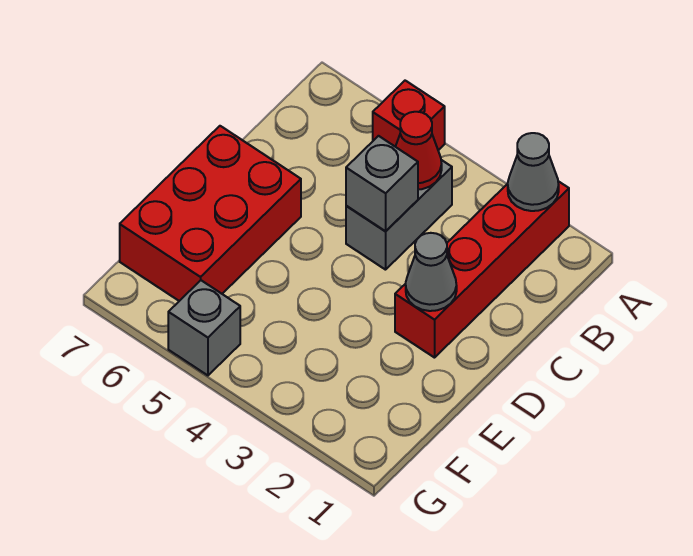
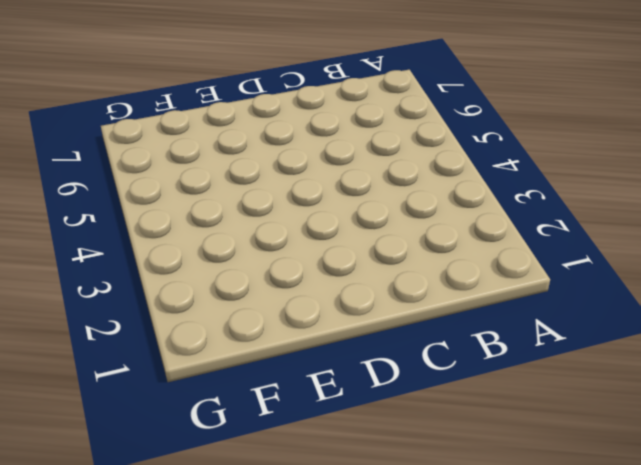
none -> red brick A2:D2 level 1
none -> red brick A5 level 1

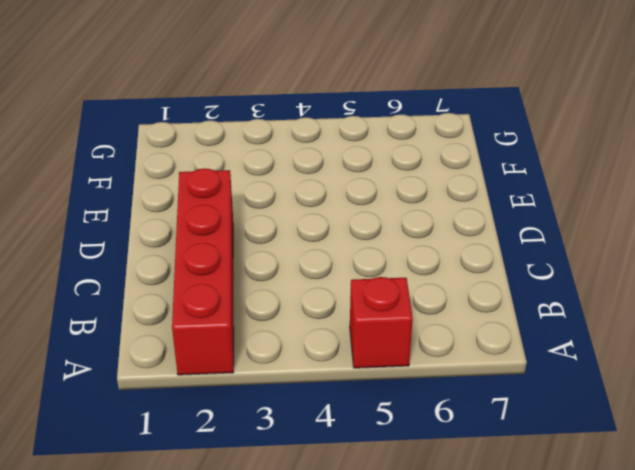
none -> grey brick B4:C4 level 1
none -> red brick D6:F7 level 1

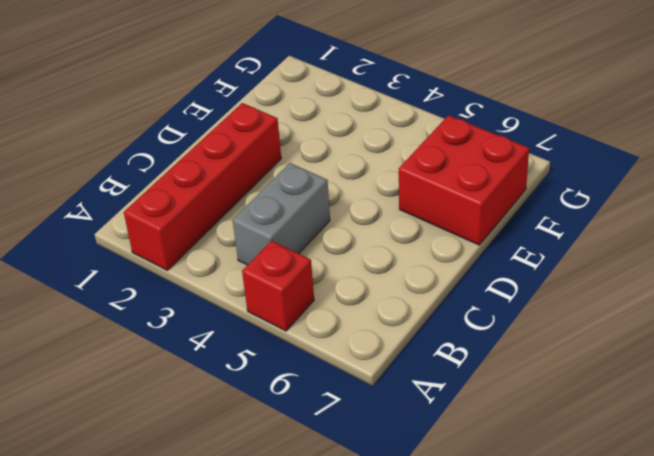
red brick E6:F7 level 1 -> red brick D6:F7 level 1
none -> grey brick G5 level 1
none -> grey cone A2 level 2

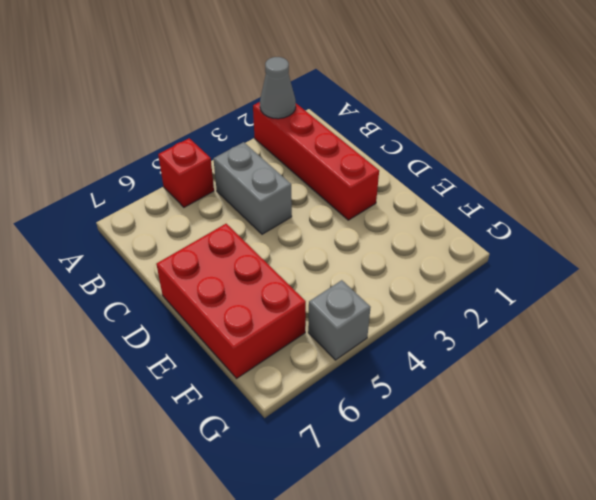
none -> red cone B4 level 2
none -> grey brick C4 level 2

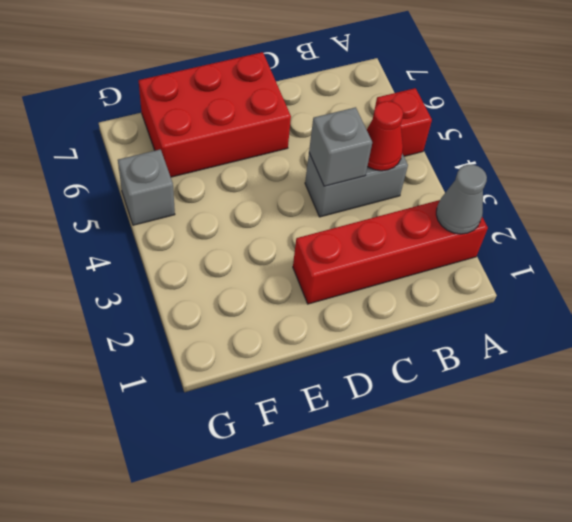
none -> grey cone D2 level 2

